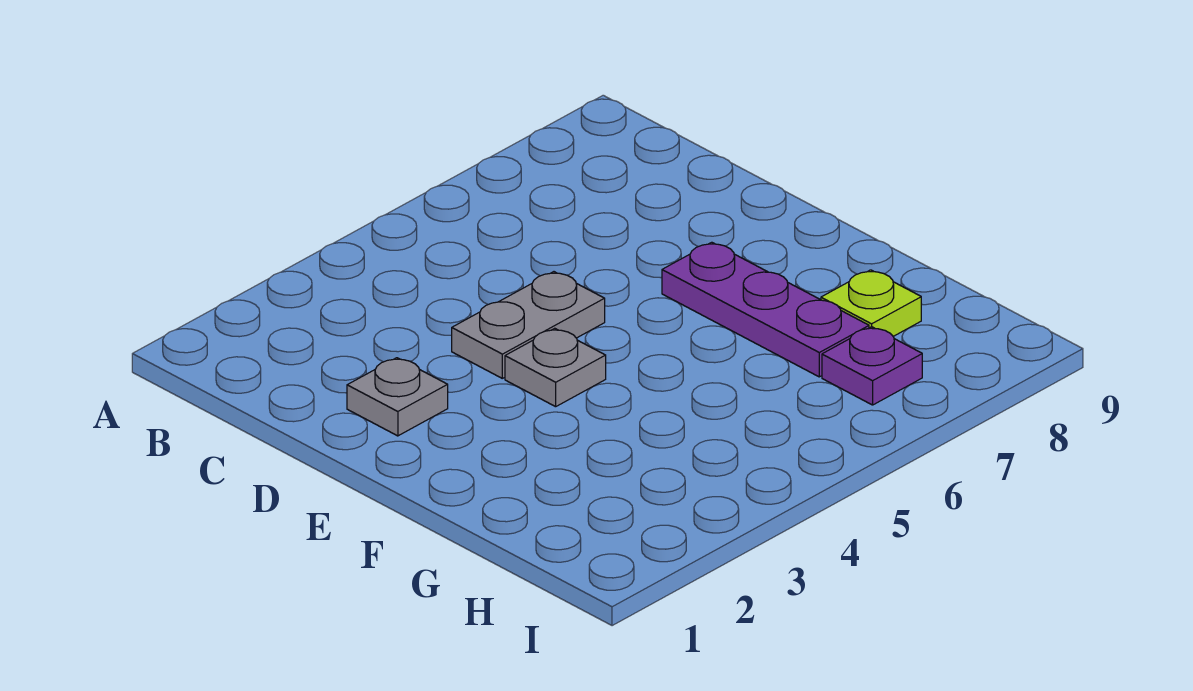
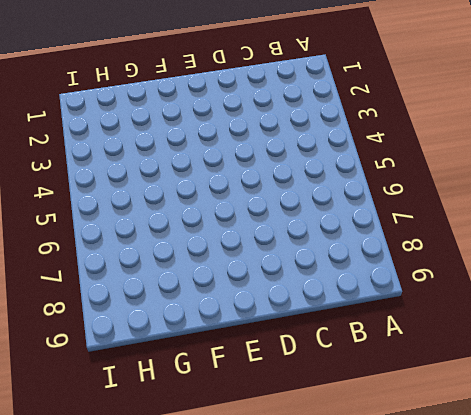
none -> grey plate D2 level 1
none -> grey plate D4:D5 level 1

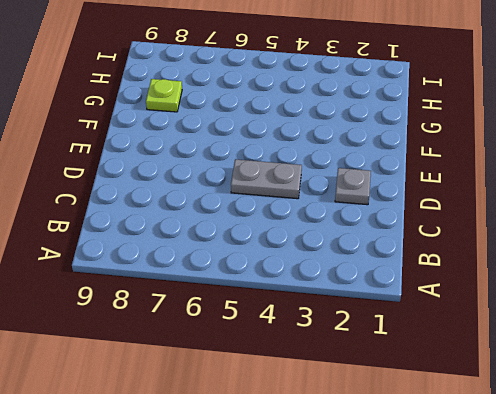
none -> grey plate E4 level 1
none -> purple plate E7:G7 level 1

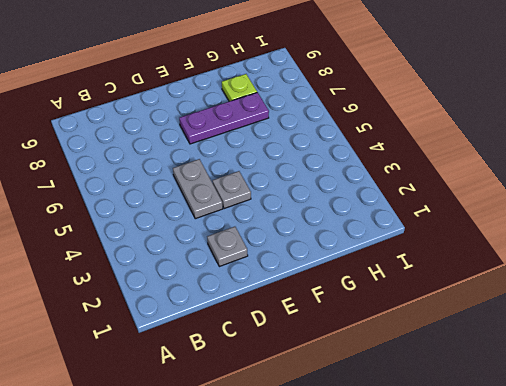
none -> purple plate H7 level 1

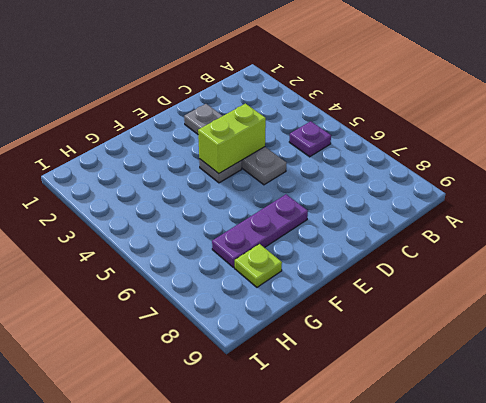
purple plate B5 level 1 -> purple plate H7 level 1
lime brick D4:E4 level 2 -> none

